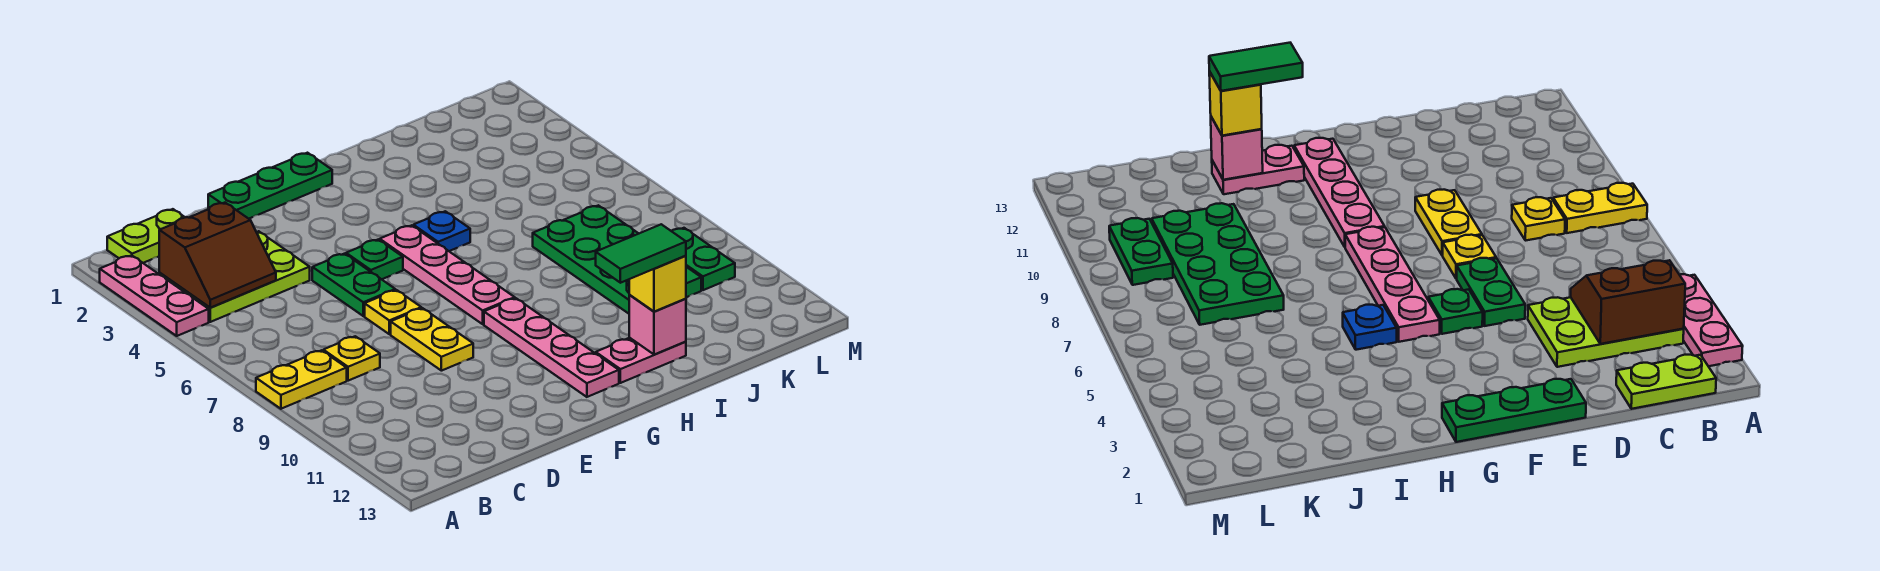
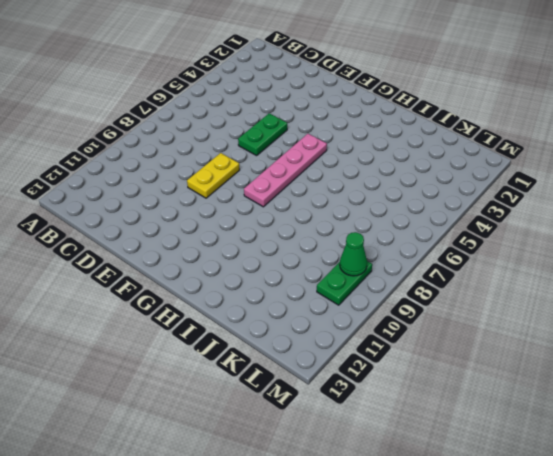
green cone L9 level 2 -> none
none -> pink plate A2:A4 level 1
none -> yellow plate A8:B8 level 1
none -> lime plate B1:C1 level 1

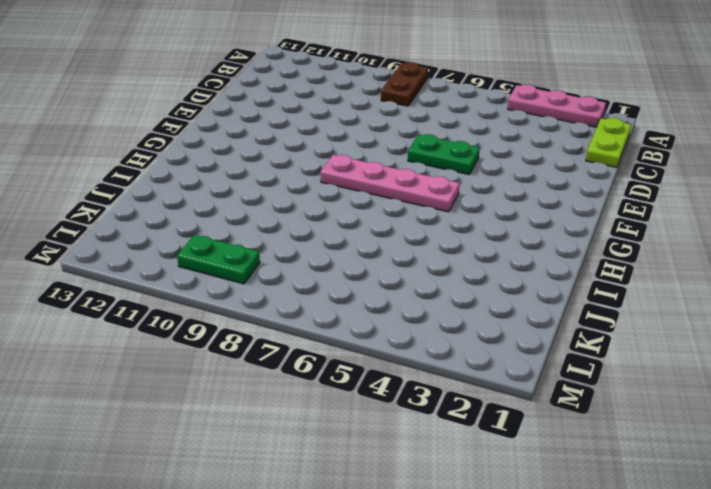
brown plate A8:B8 level 1 -> yellow plate A8:B8 level 1
none -> lime plate B3:D4 level 1
none -> yellow plate C8 level 1
none -> green plate E1:G1 level 1

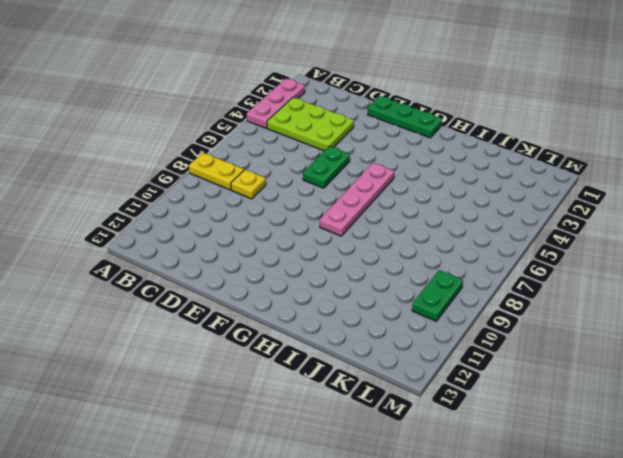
none -> lime plate B1:C1 level 1
none -> yellow plate E7 level 1
none -> yellow plate E8:E9 level 1

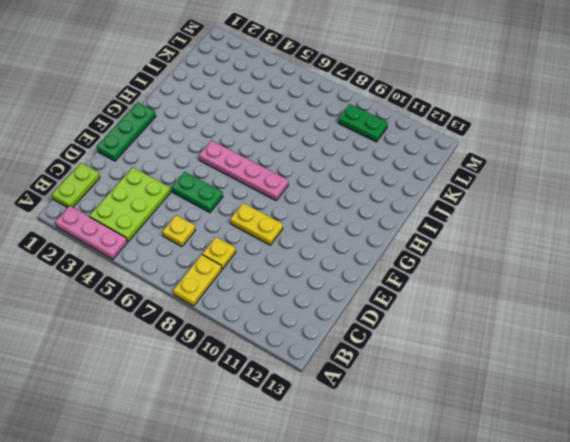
yellow plate C6 level 1 -> yellow plate E7 level 1
none -> green plate F5 level 1
none -> pink plate G9:G12 level 1
none -> blue plate H5 level 1

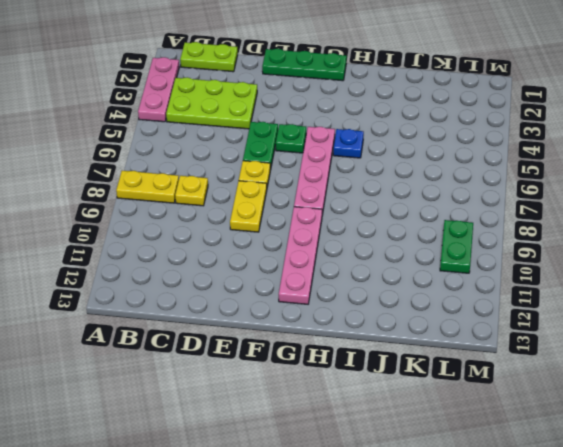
none -> pink plate H12:I12 level 1
none -> green plate J7:K10 level 1
none -> brown slope B3:C4 level 2 top 3

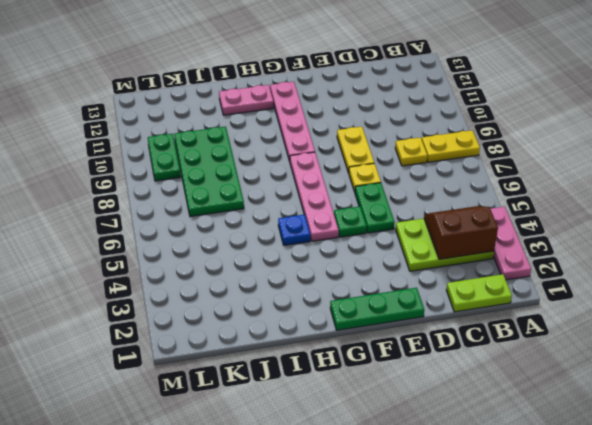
none -> pink brick I12 level 2
none -> yellow brick I12 level 3
none -> green tile H12:I12 level 4

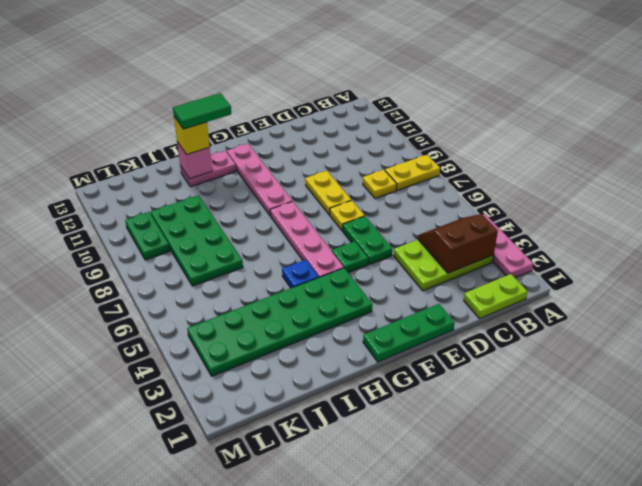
green plate G3:L4 level 1 -> none

